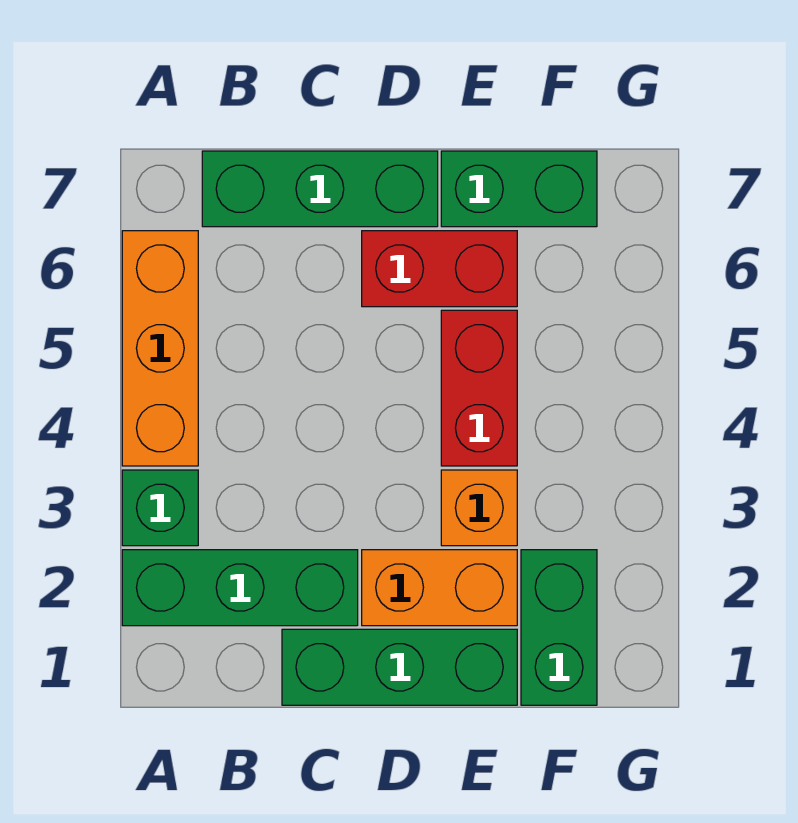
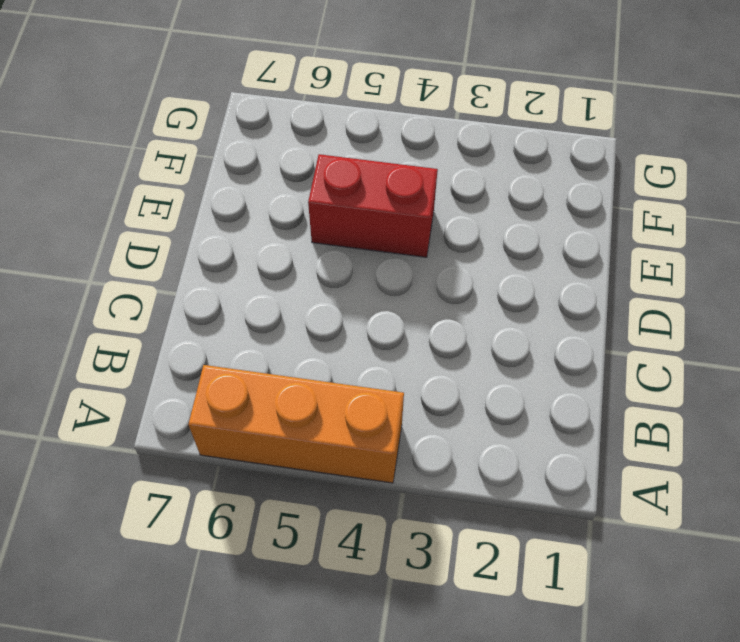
none -> green brick A2:C2 level 1
none -> green brick A3 level 1

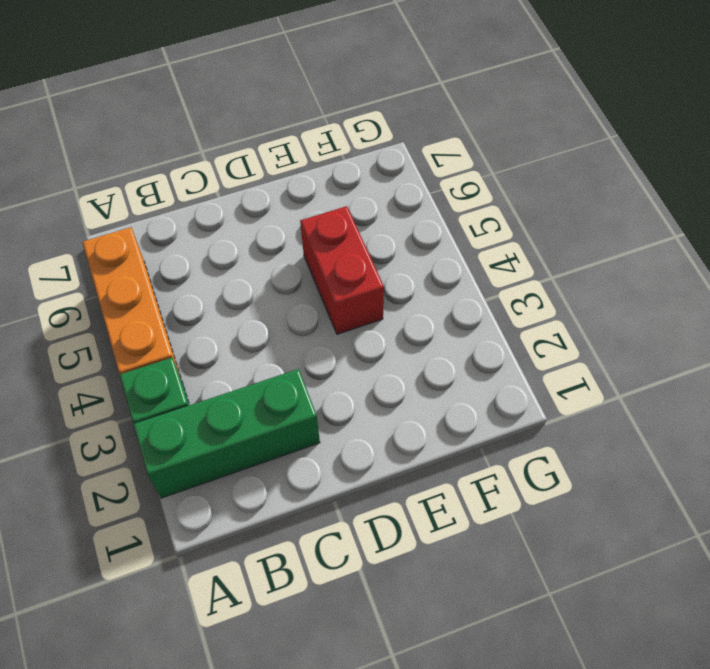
none -> green brick B7:D7 level 1
none -> green brick C1:E1 level 1

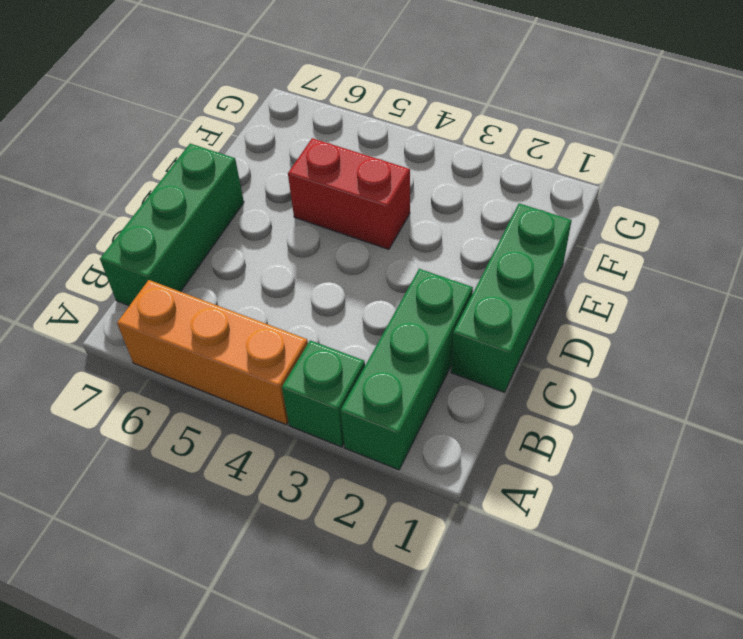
none -> orange brick D2:E2 level 1
none -> red brick D6:E6 level 1

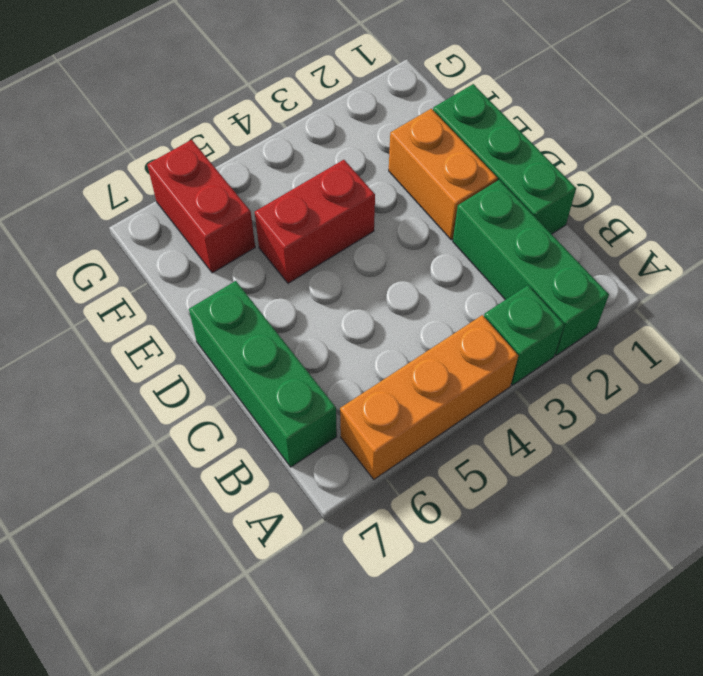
red brick F6:G6 level 1 -> red brick D6:E6 level 1
none -> orange brick E3 level 1
none -> green brick E7:F7 level 1

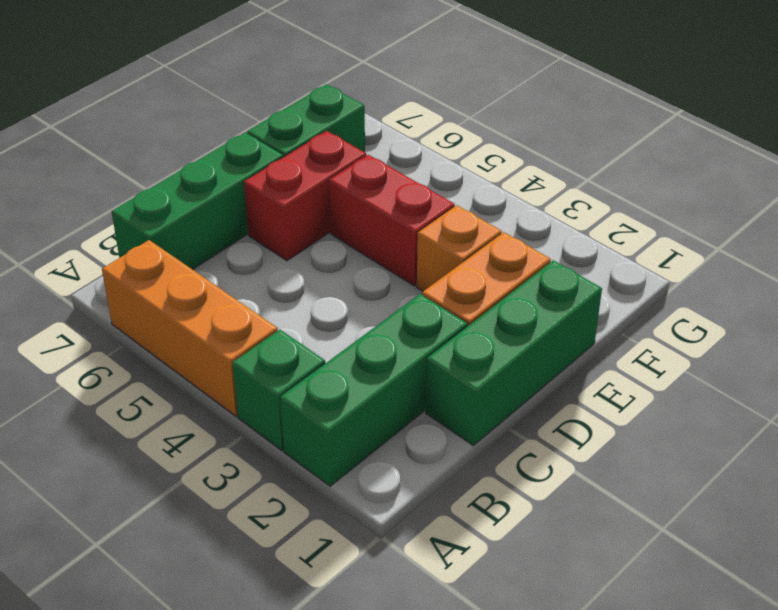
none -> green brick F1:F2 level 1

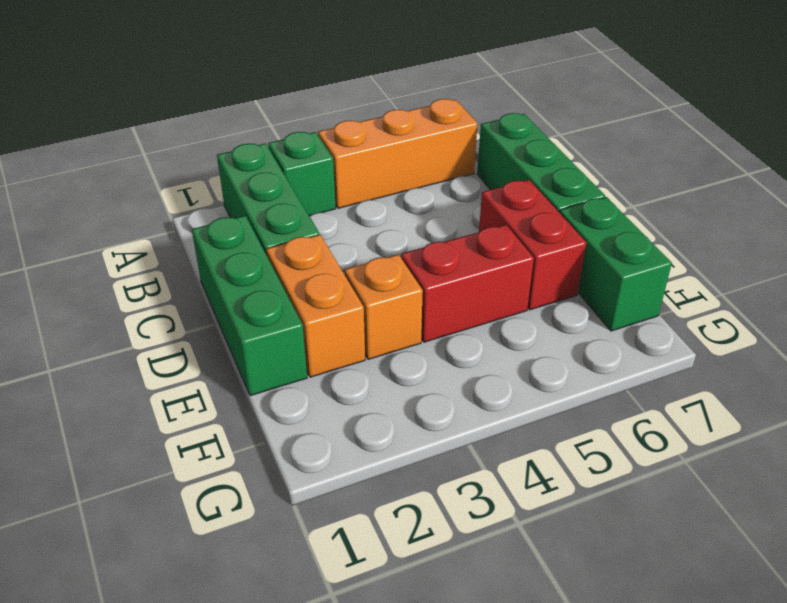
none -> green brick F1:F2 level 1

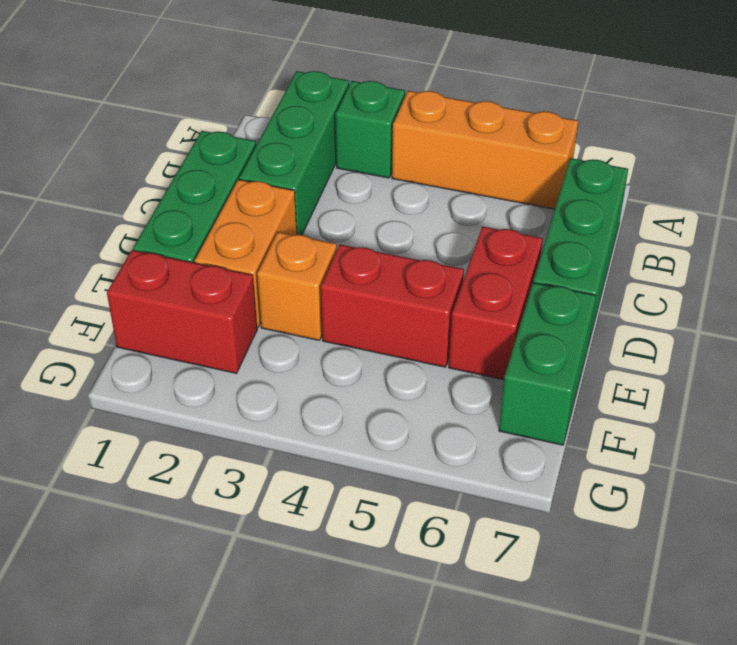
red brick F1:F2 level 1 -> green brick F1:F2 level 1

